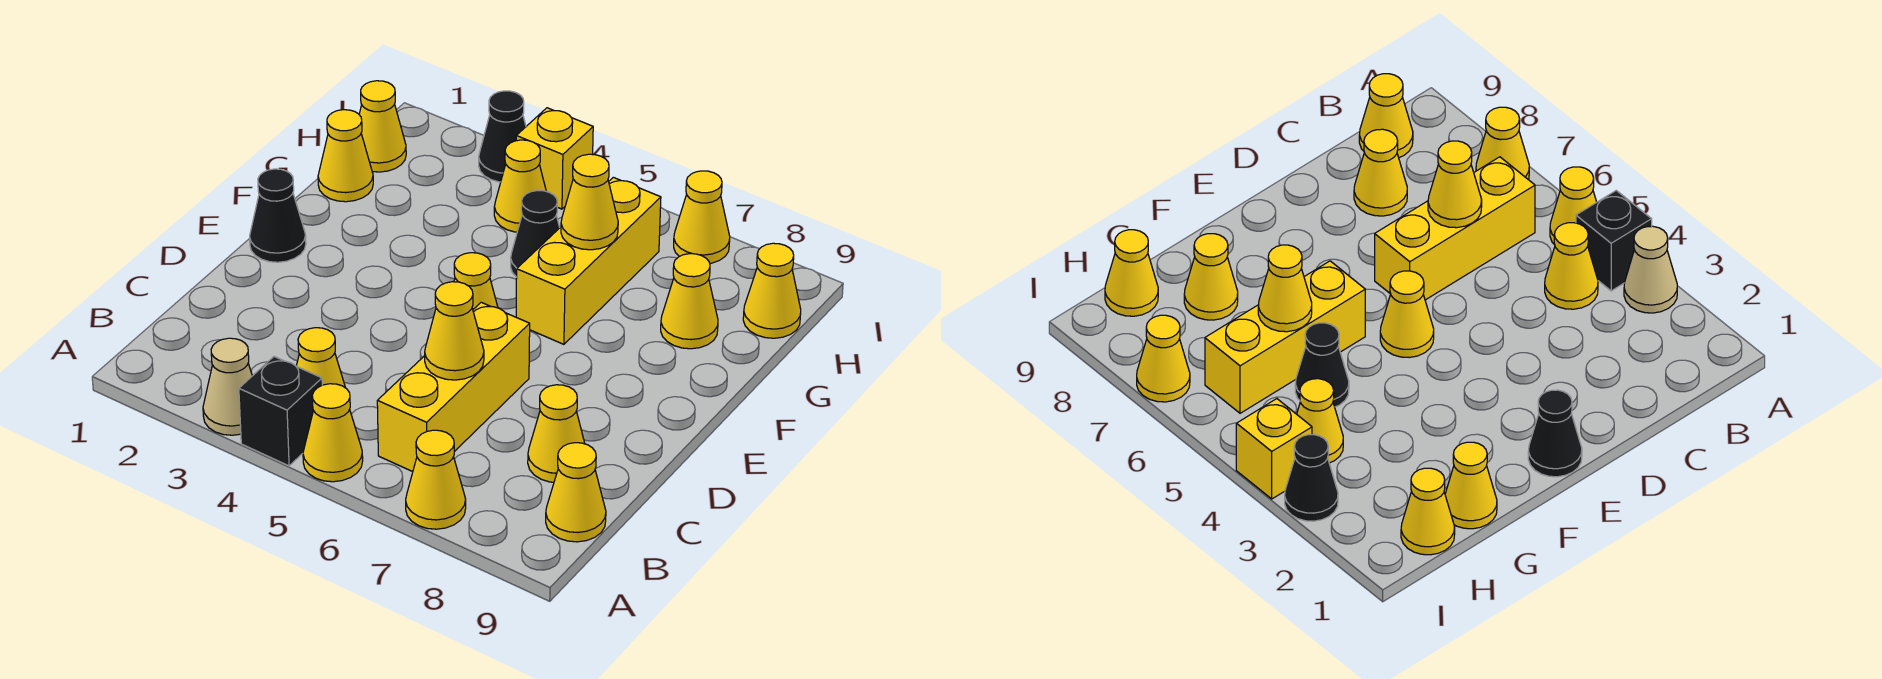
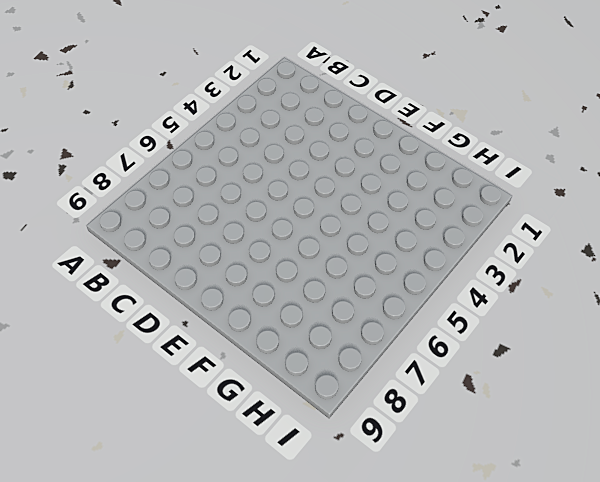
none -> tan cone A3 level 1
none -> black brick A4 level 1
none -> yellow cone A5 level 1

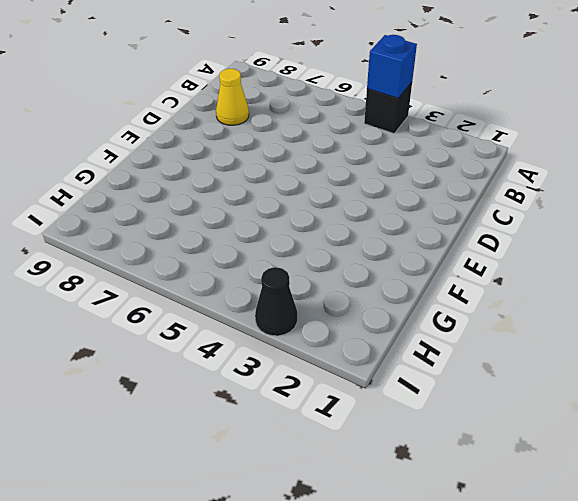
blue brick A4 level 2 -> none
none -> tan cone A3 level 1
none -> yellow cone A5 level 1
none -> yellow cone A7 level 1

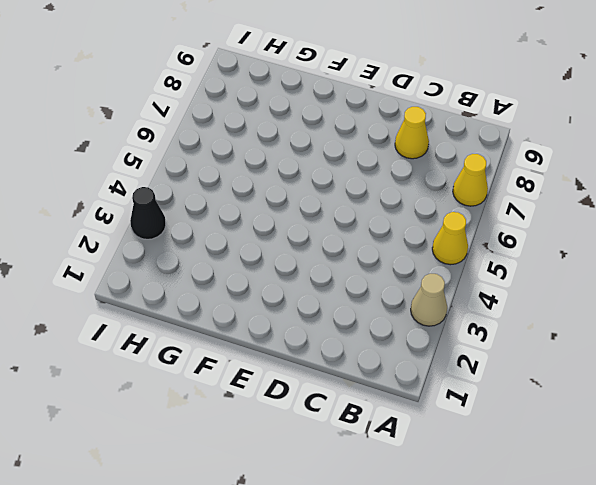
none -> black brick A4 level 1
none -> yellow cone B4 level 1
none -> yellow brick B6:D6 level 1

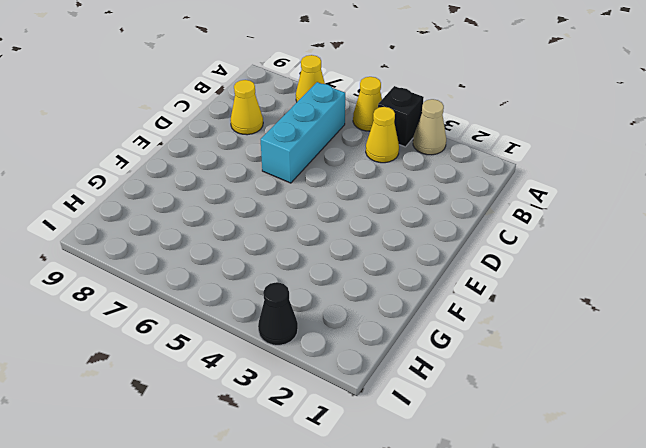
cyan brick B6:D6 level 1 -> yellow brick B6:D6 level 1
none -> yellow cone B9 level 1
none -> black cone E1 level 1
none -> yellow cone E5 level 1

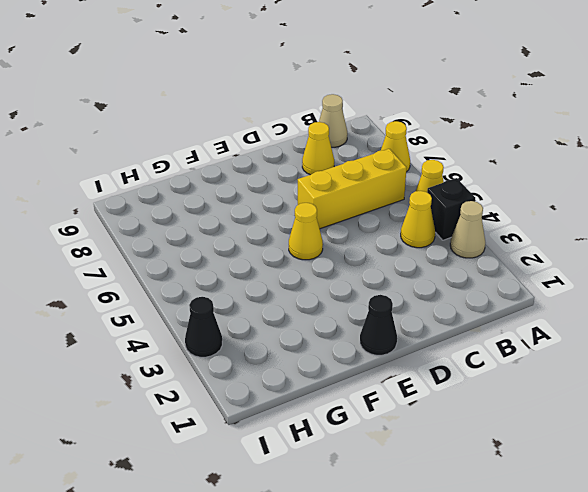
tan cone B9 level 1 -> yellow cone B9 level 1
none -> yellow brick F6:H6 level 1
none -> yellow cone G1 level 1
none -> black cone G5 level 1

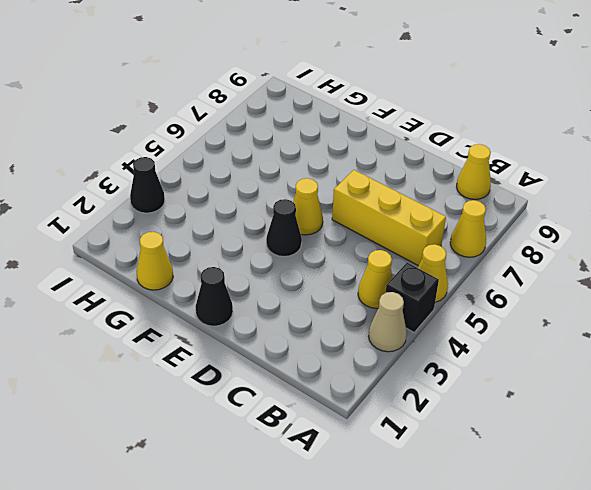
black cone E4 level 1 -> black cone G5 level 1
none -> yellow cone C8 level 1
none -> yellow brick F6:H6 level 1
none -> yellow cone G8 level 1

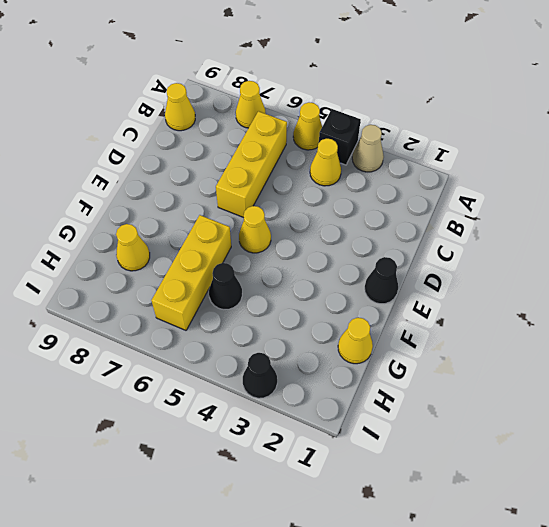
none -> yellow cone C8 level 1
none -> yellow cone H1 level 1
none -> yellow cone H4 level 1

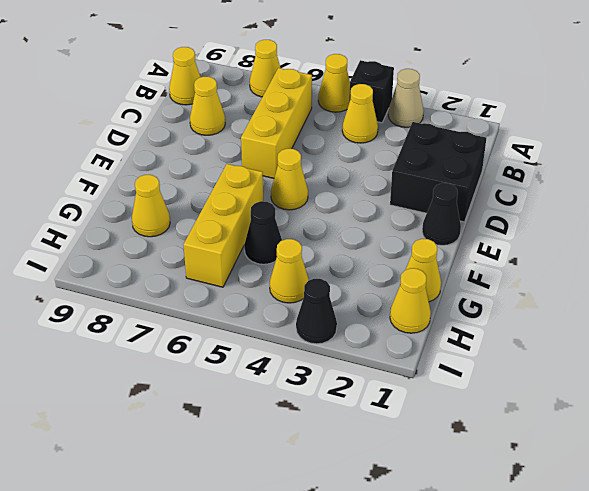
black brick C1:D2 level 1 -> none
none -> yellow cone H9 level 1
none -> yellow brick I4 level 1
none -> yellow cone I7 level 1

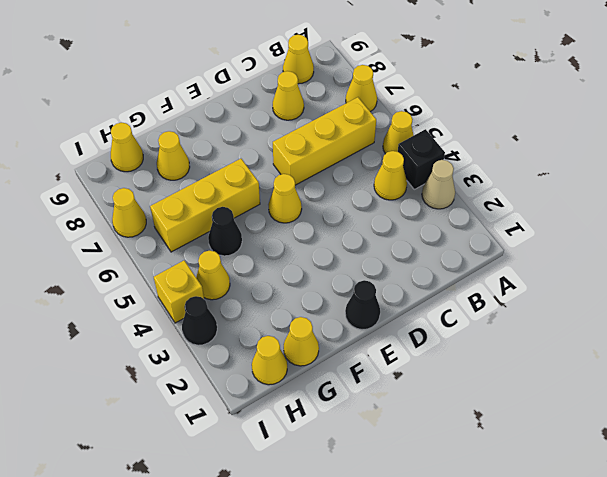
none -> yellow cone C6 level 2
none -> yellow cone G6 level 2

